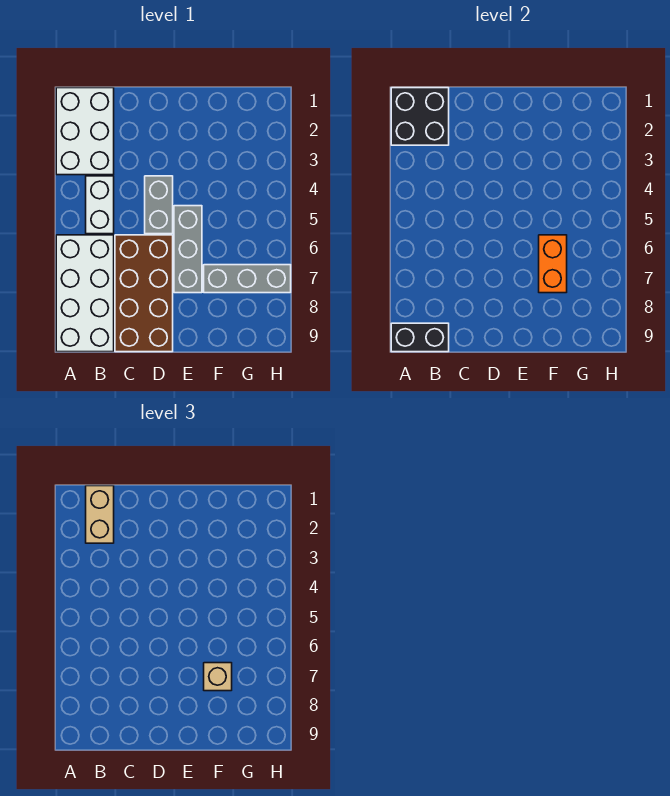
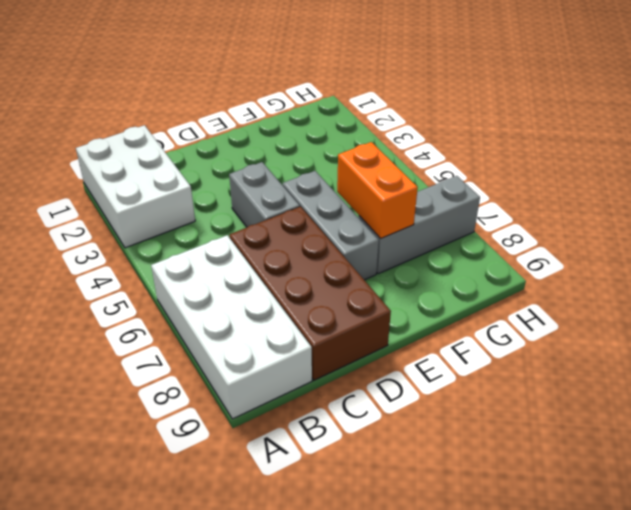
none -> white brick B4:B5 level 1
none -> black brick A1:B2 level 2
none -> black brick A9:B9 level 2

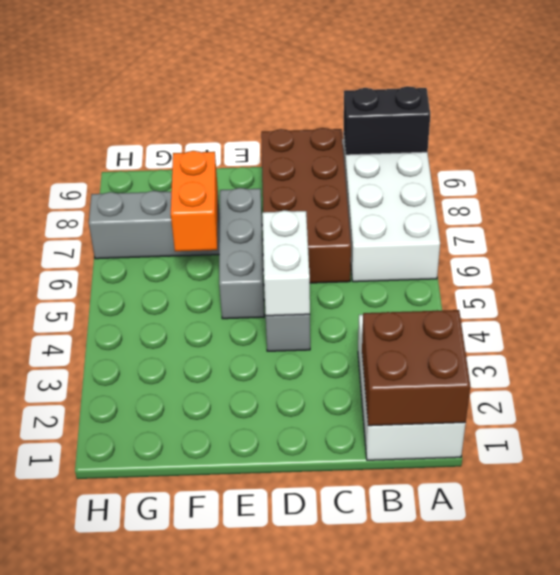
brown brick A1:B2 level 2 -> black brick A1:B2 level 2
white brick D4:D5 level 2 -> white brick B4:B5 level 1
none -> tan brick B1:B2 level 3
none -> tan brick F7 level 3

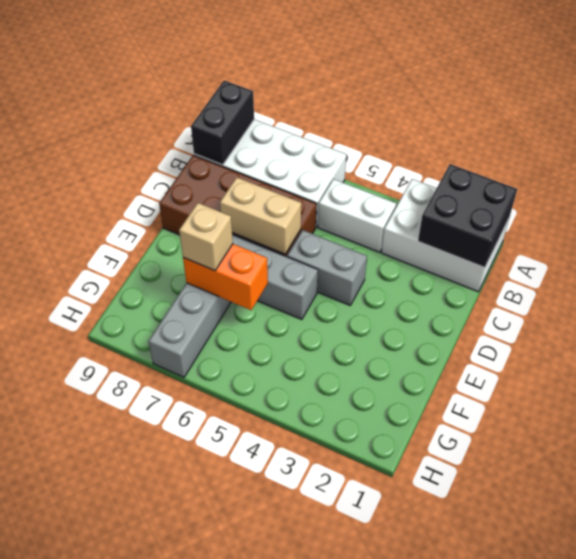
tan brick D6:D7 level 2 -> tan brick B1:B2 level 3

